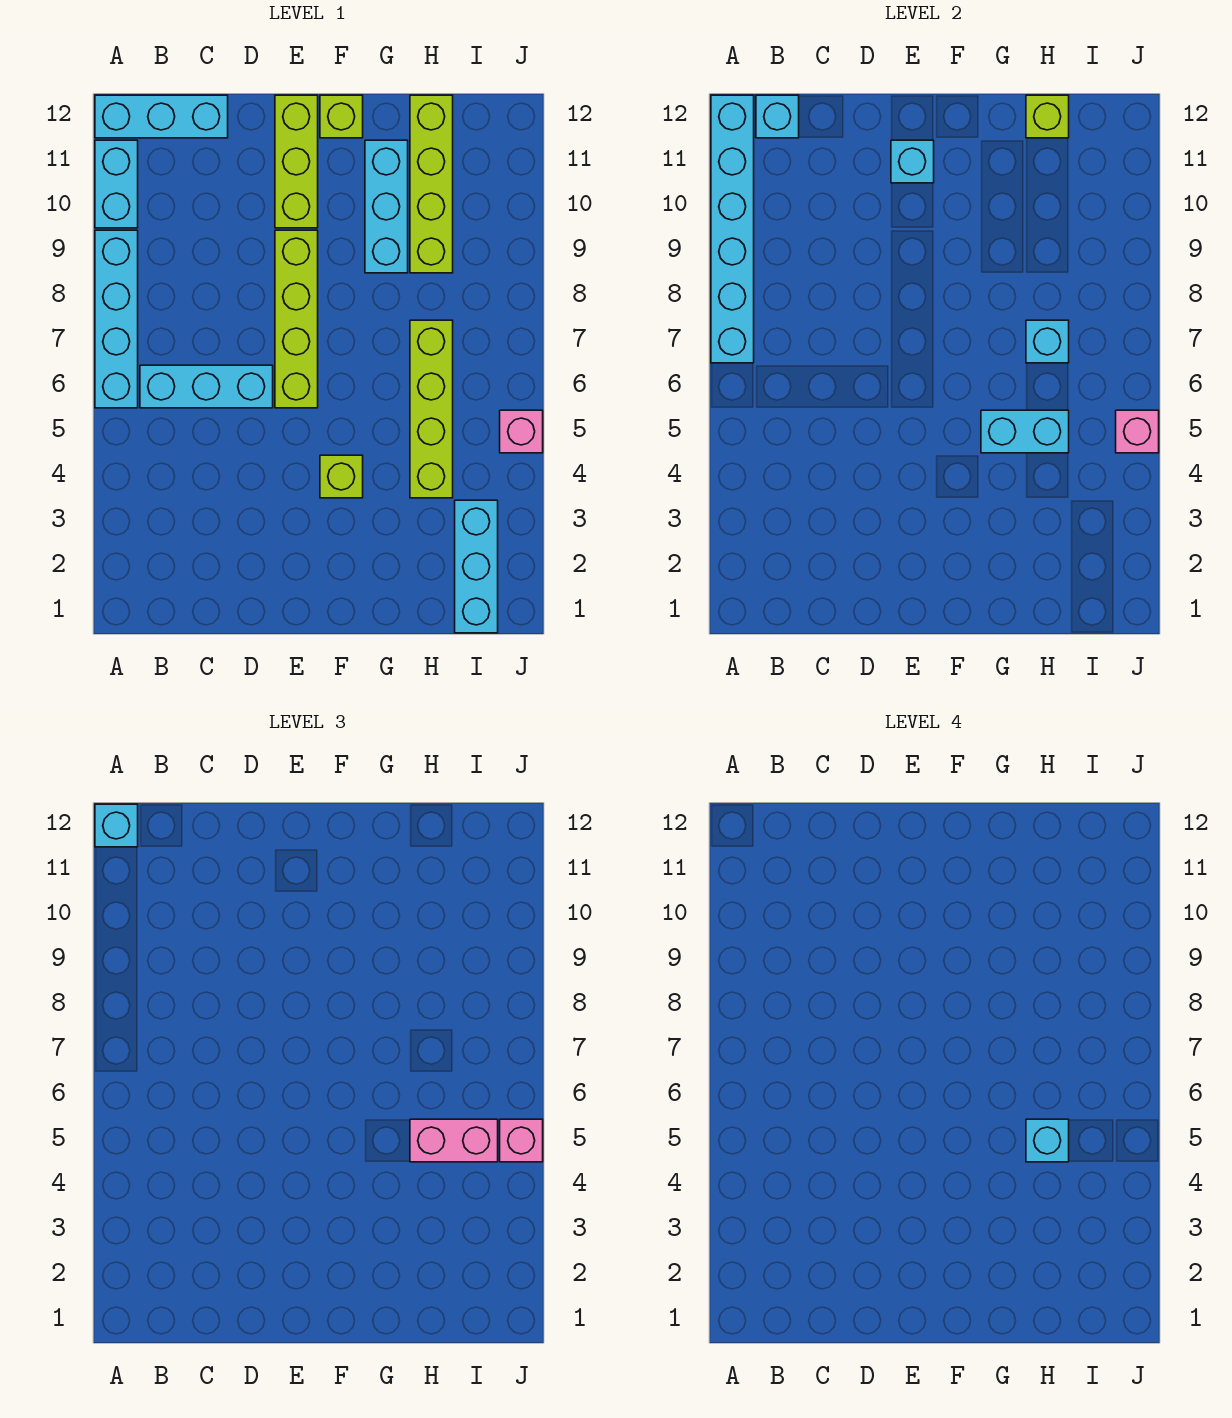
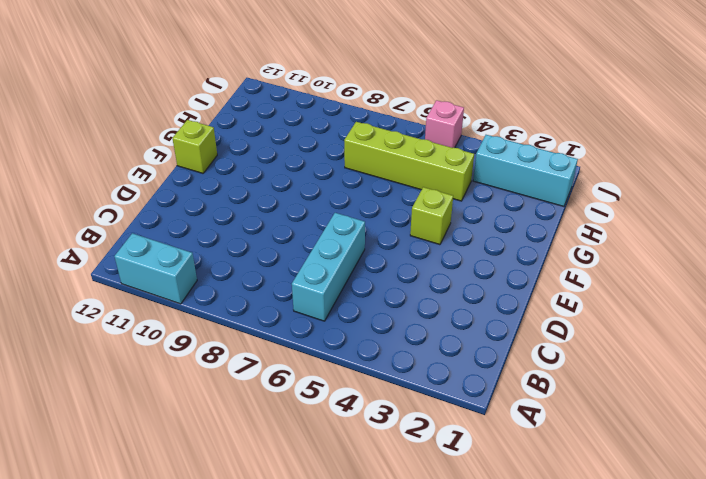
none -> cyan brick A6:A9 level 1
none -> cyan brick A12:C12 level 1
none -> lime brick E6:E9 level 1

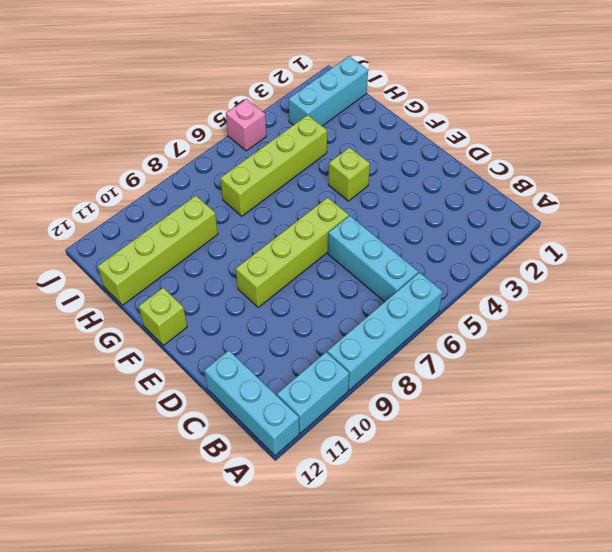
none -> lime brick E10:E12 level 1
none -> cyan brick G9:G11 level 1
none -> cyan brick A7:A12 level 2

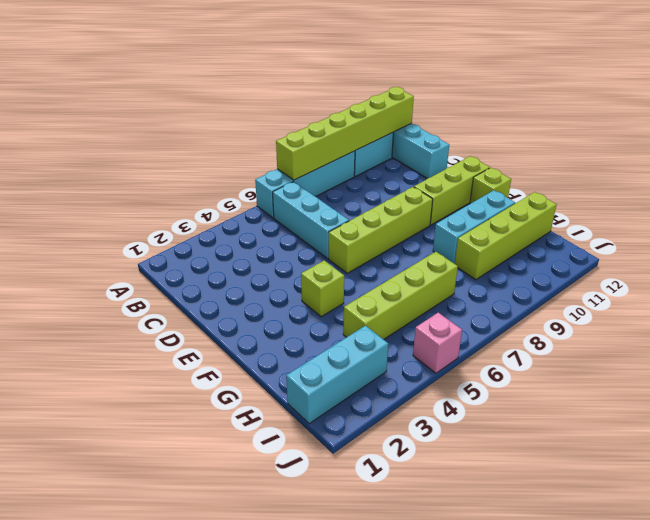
lime brick A7:A12 level 2 -> cyan brick A7:A12 level 2
none -> cyan brick B12 level 2
none -> cyan brick E11 level 2
none -> cyan brick G5:H5 level 2

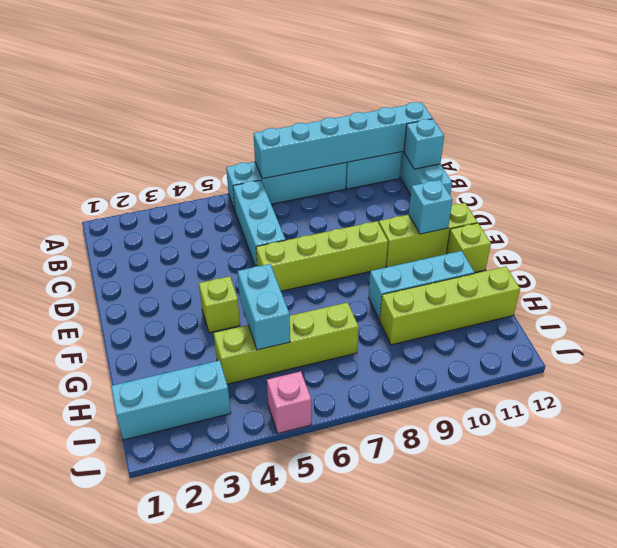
none -> cyan brick H7 level 2
none -> lime brick H12 level 2
none -> pink brick J5 level 2

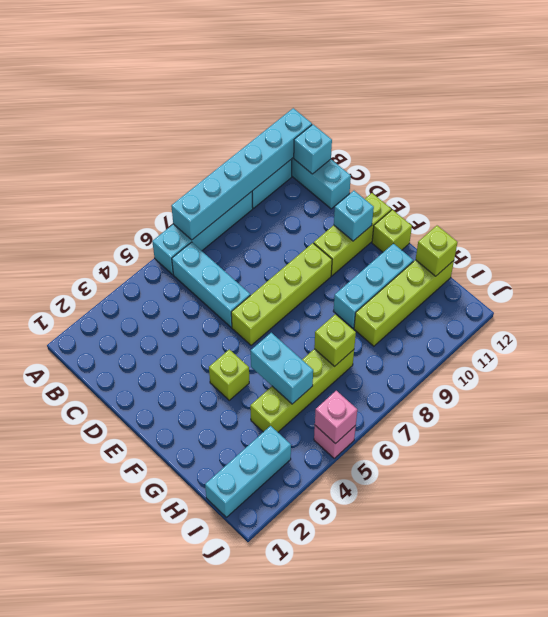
lime brick H7 level 2 -> cyan brick H7 level 2
none -> cyan brick A12 level 3
none -> pink brick H5:I5 level 3
none -> pink brick J5 level 3

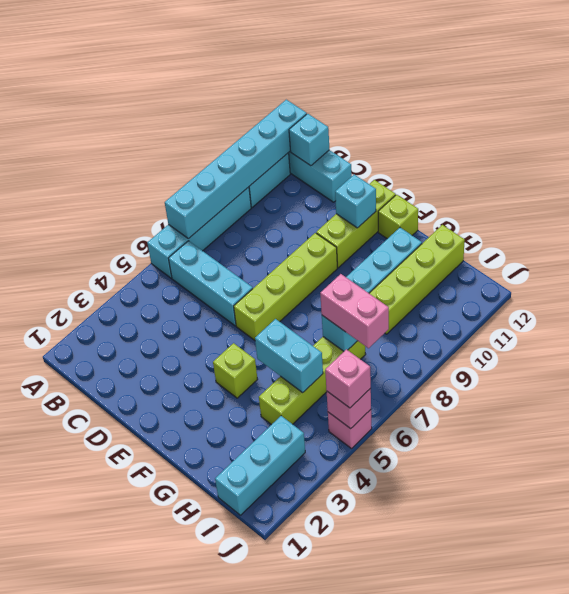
pink brick H7:I7 level 3 -> pink brick H5:I5 level 3
none -> lime brick H12 level 2
none -> cyan brick A12 level 3
none -> cyan brick H5 level 4

